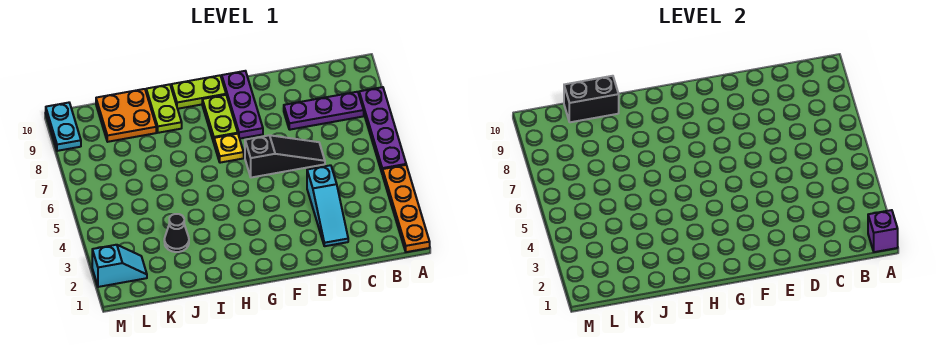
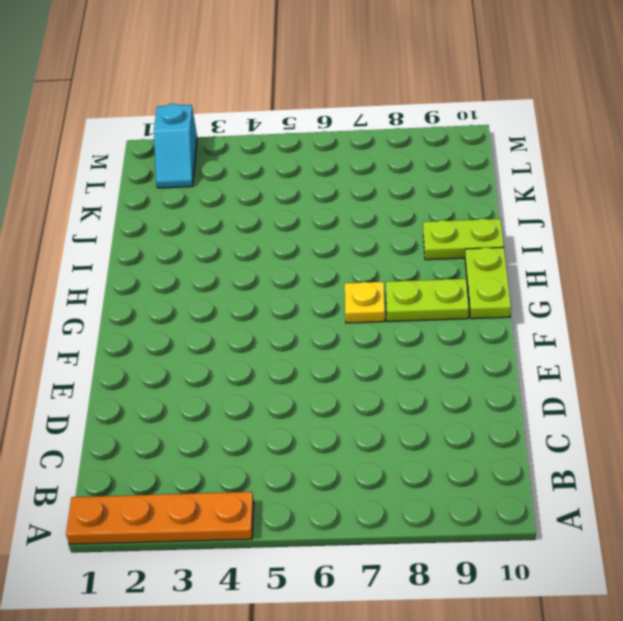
none -> purple plate A5:A8 level 1
none -> purple plate B8:D8 level 1
none -> cyan slope D2:D4 level 1 top 4

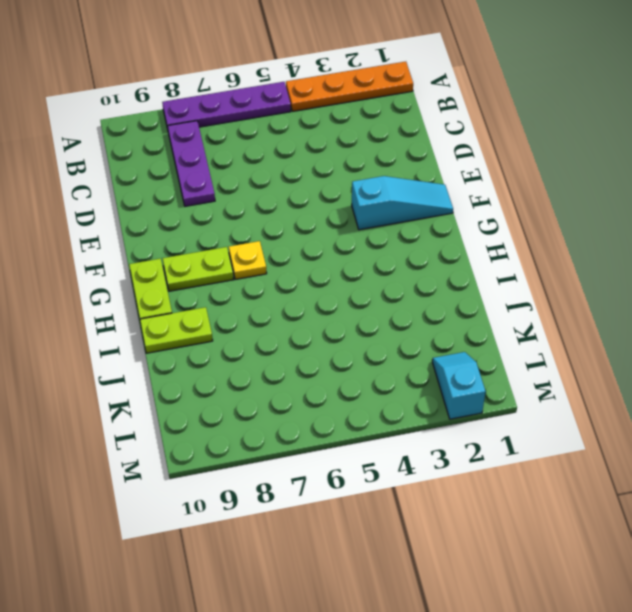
cyan slope F1:F3 level 1 top 3 -> cyan slope D2:D4 level 1 top 4
none -> black slope D6:F6 level 1 top F
none -> purple plate F8:F10 level 1
none -> black cone J3 level 1

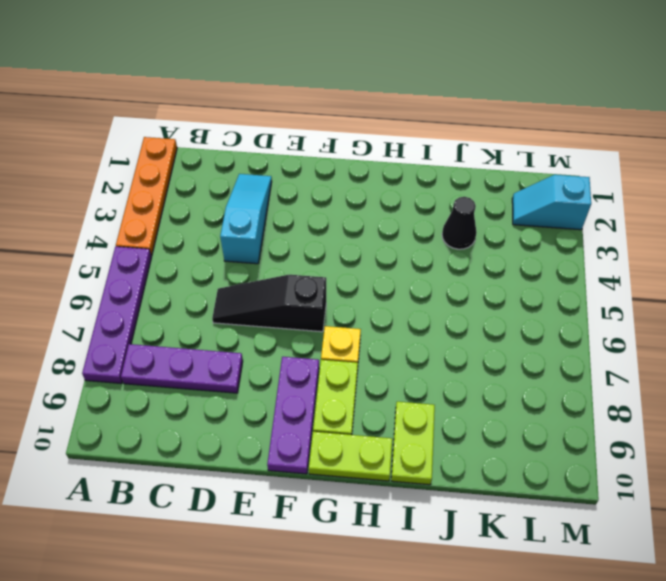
none -> orange plate J9:K10 level 1
none -> cyan plate M9:M10 level 1
none -> purple brick A1 level 2

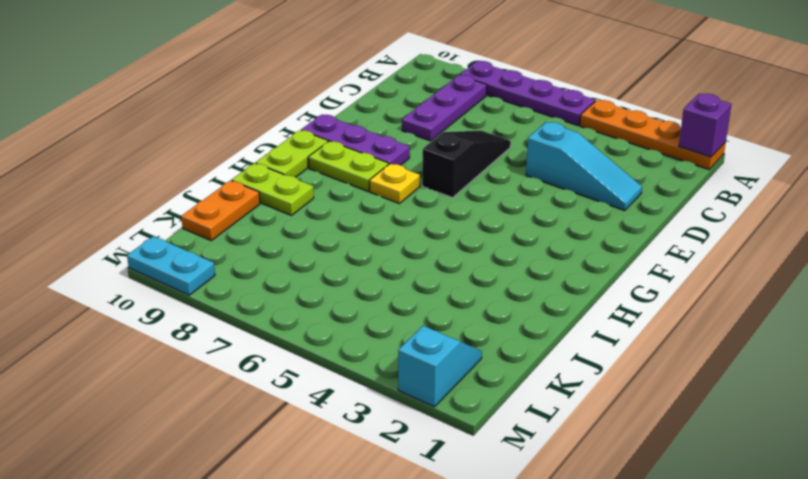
orange plate J10:K10 level 1 -> orange plate J9:K10 level 1
none -> black cone J3 level 1
none -> black brick J10:K10 level 2

